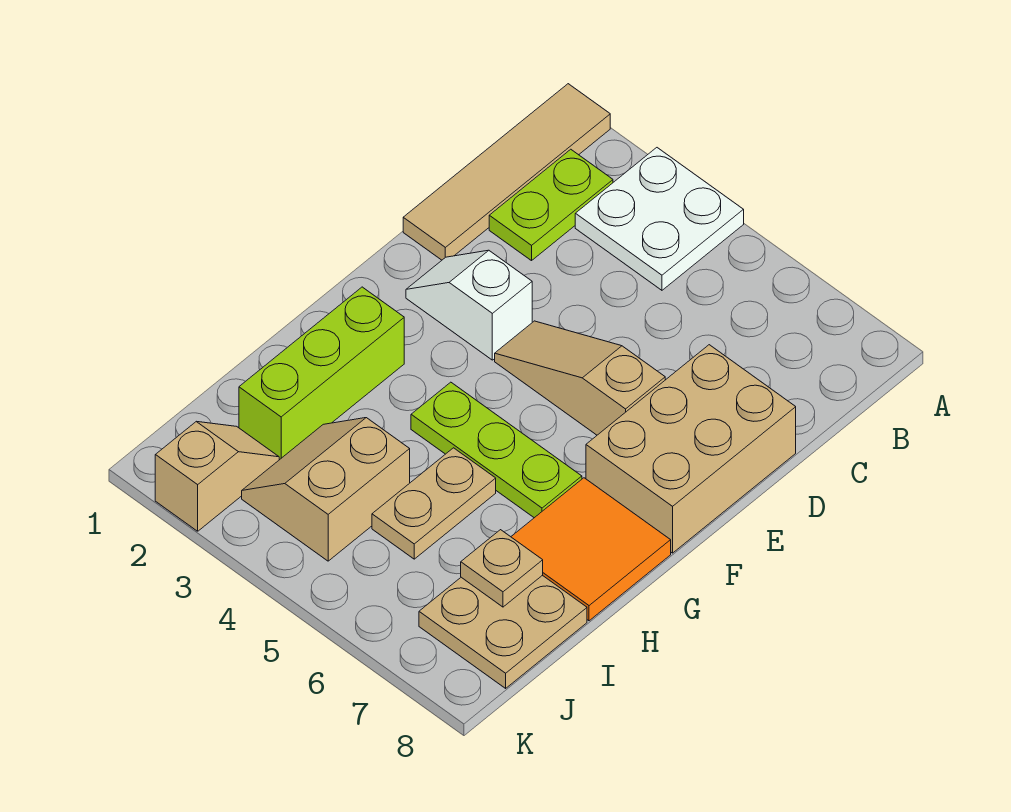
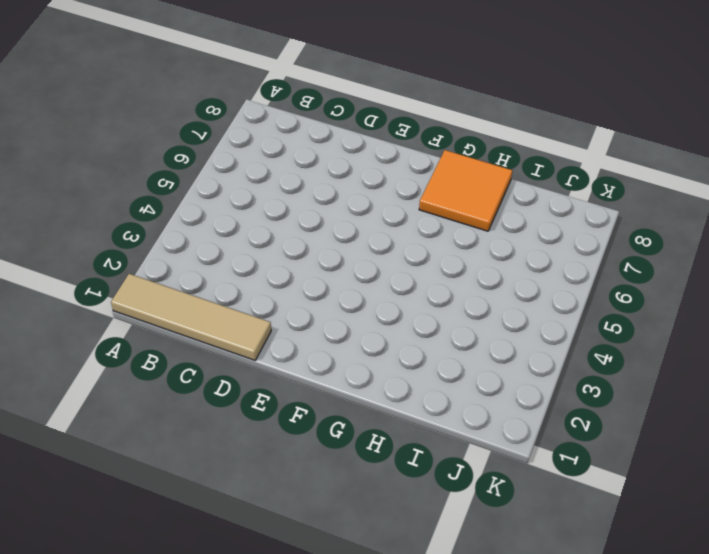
none -> white plate A3:B4 level 1
none -> lime plate B2:C2 level 1
none -> tan brick D7:F8 level 1

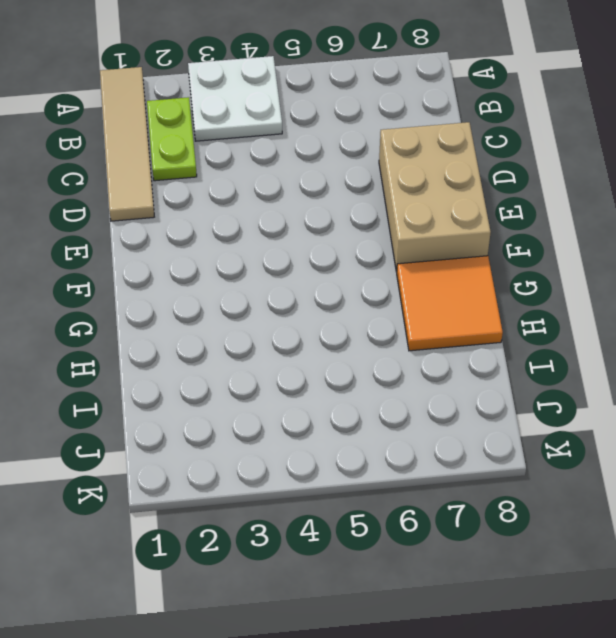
none -> white slope E2:E3 level 1 top 3
none -> tan slope E4:E6 level 1 top 6
none -> lime brick G2:I2 level 1

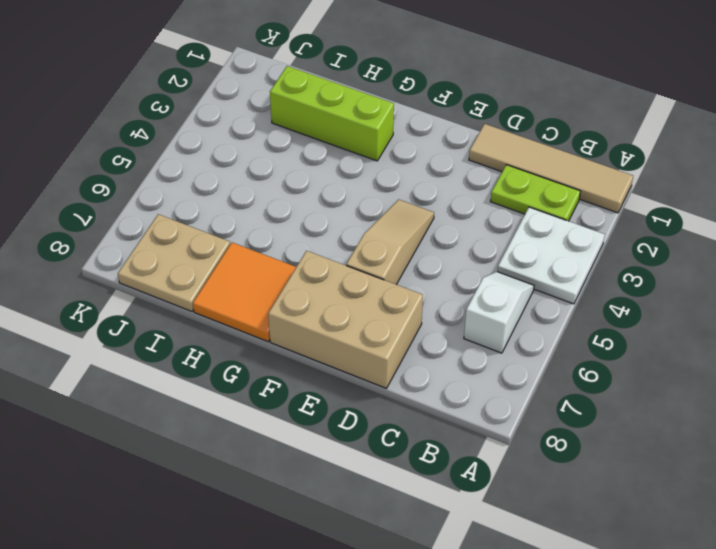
white slope B5:B6 level 1 top 6 -> white slope E2:E3 level 1 top 3
none -> lime plate G4:G6 level 1
none -> tan plate H5:I5 level 1
none -> tan slope I3:J4 level 1 top 4

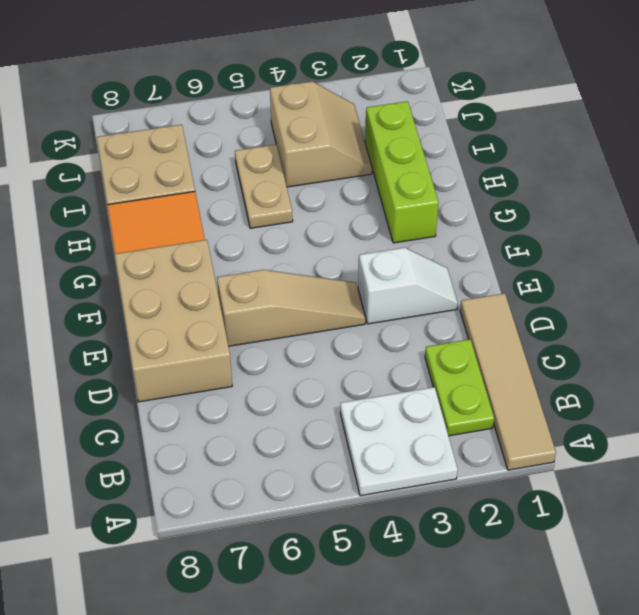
none -> lime plate G4:G6 level 1
none -> tan slope J2:K2 level 1 top K
none -> tan plate I7 level 2

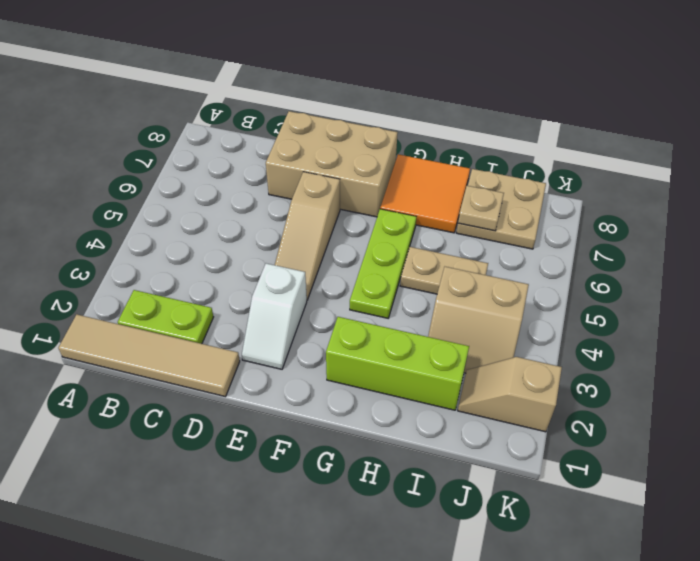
none -> white plate A3:B4 level 1

